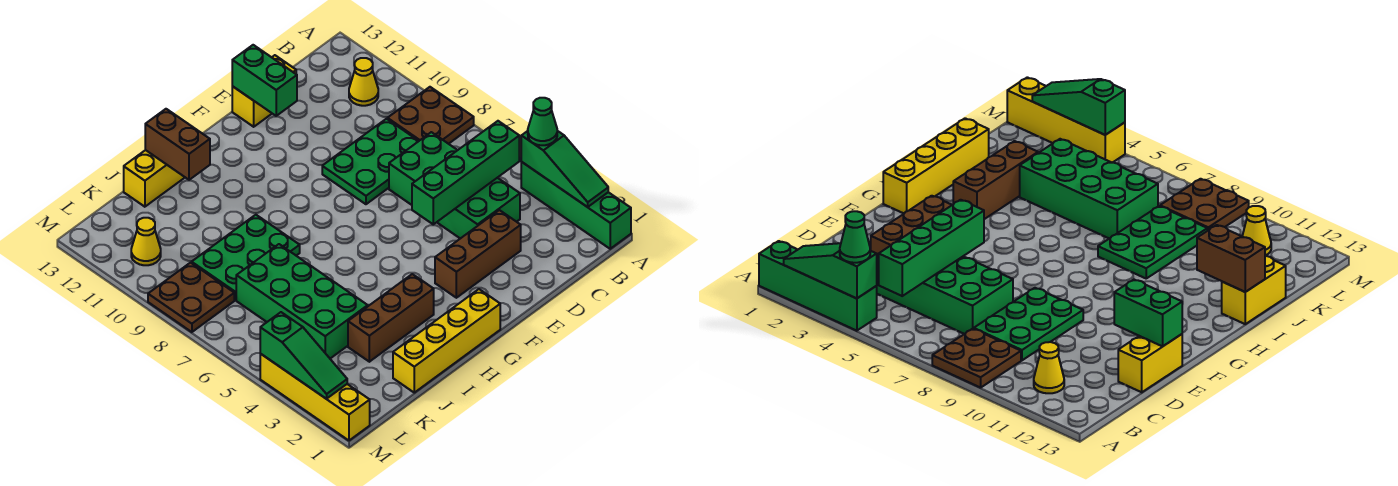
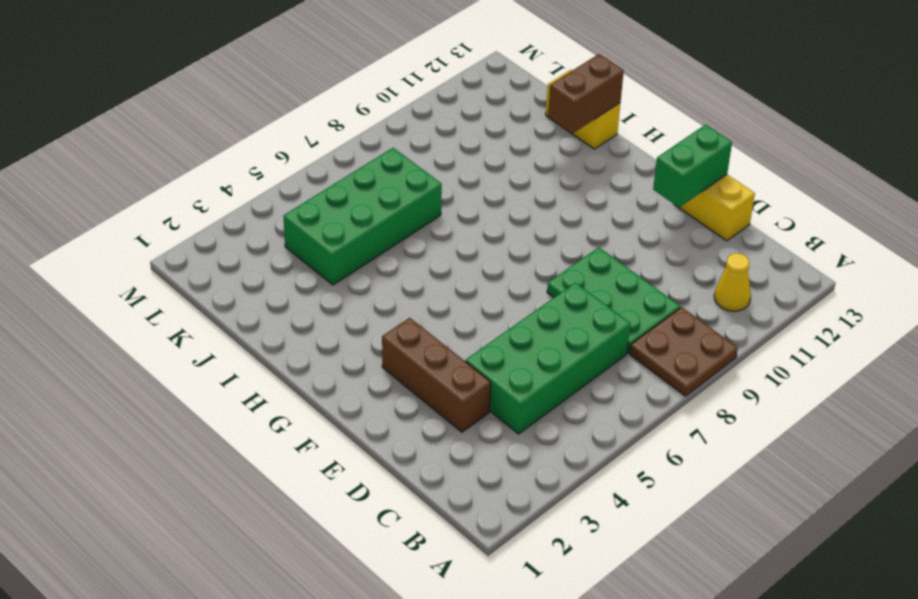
none -> green brick A1:A4 level 1
none -> yellow brick G1:J1 level 1
none -> brown brick H3:J3 level 1

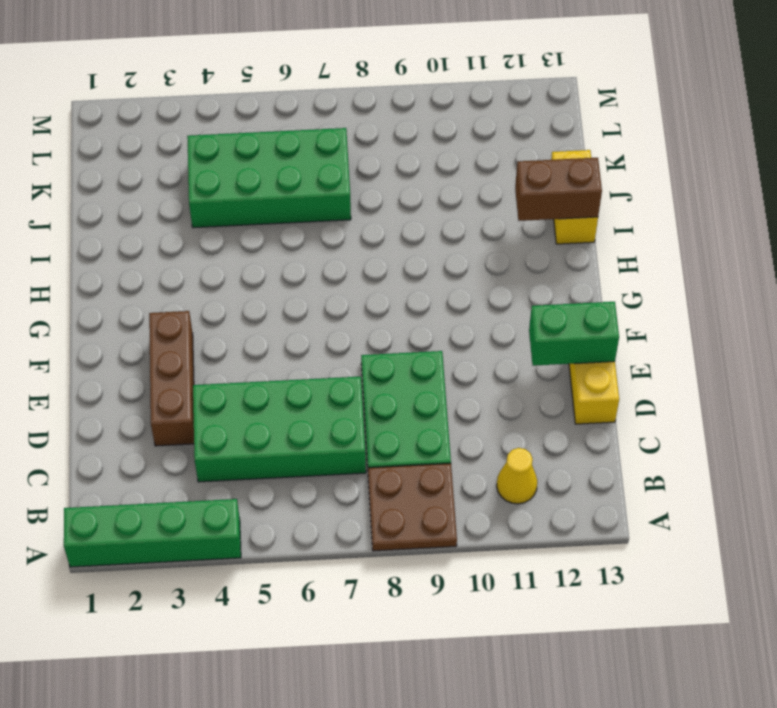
none -> yellow brick G1:J1 level 1
none -> brown brick H3:J3 level 1
none -> green plate I8:K9 level 1

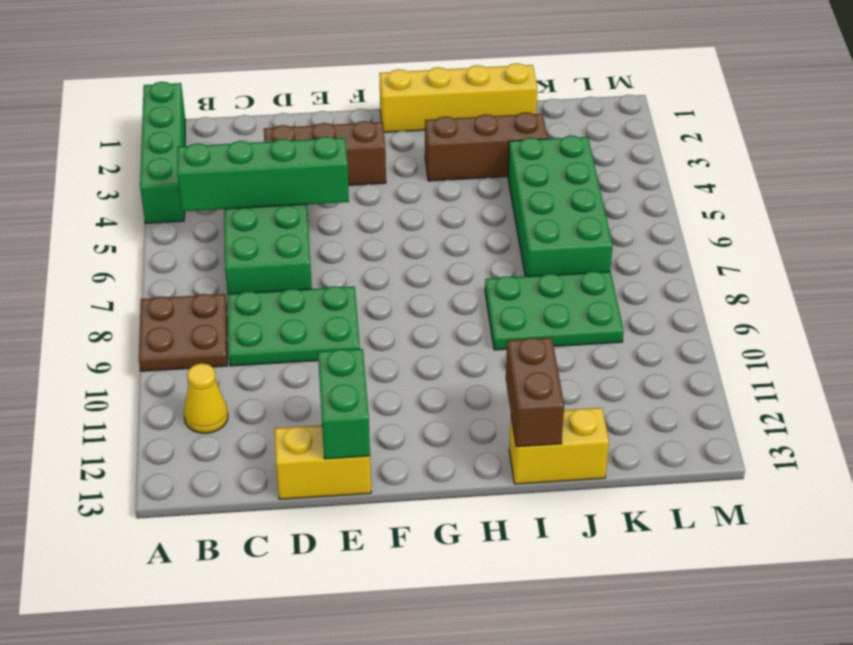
none -> brown plate L8:M9 level 1
none -> yellow cone L11 level 1
none -> yellow brick M1:M4 level 1

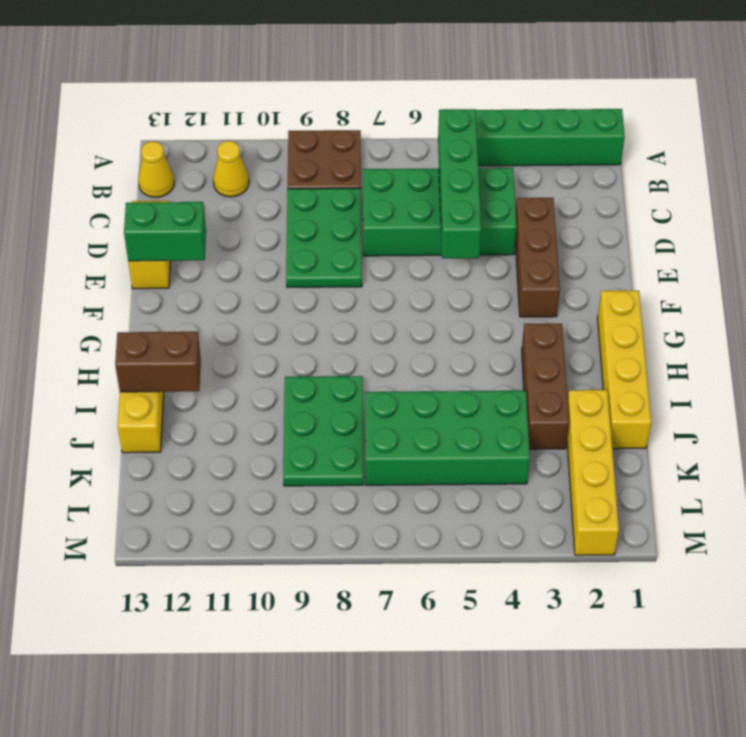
yellow cone B13 level 1 -> yellow cone L11 level 1
yellow brick J2:M2 level 1 -> yellow brick M1:M4 level 1
none -> brown plate L8:M9 level 1
none -> green slope A2:A4 level 2 top 4
none -> green slope M2:M4 level 2 top 4

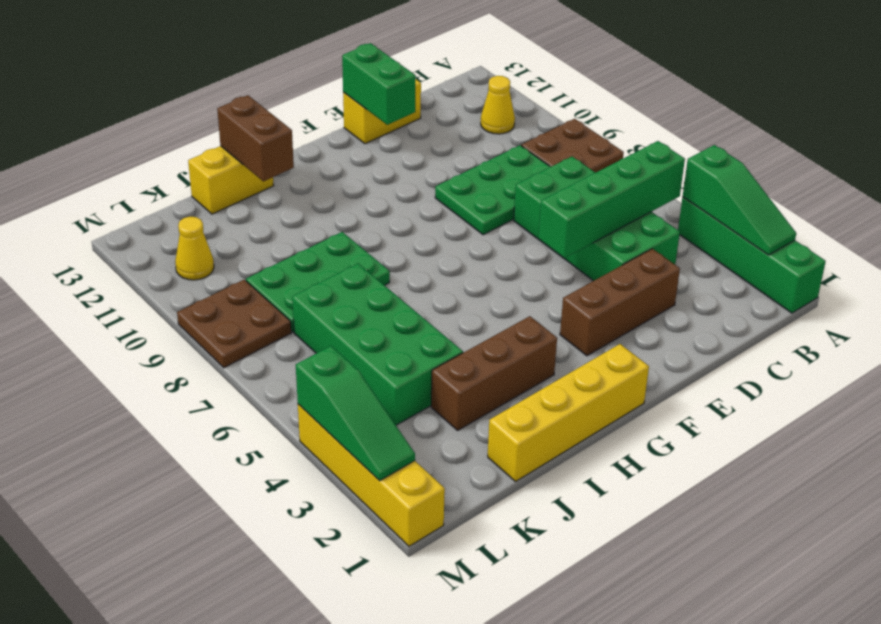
none -> green cone A4 level 3

